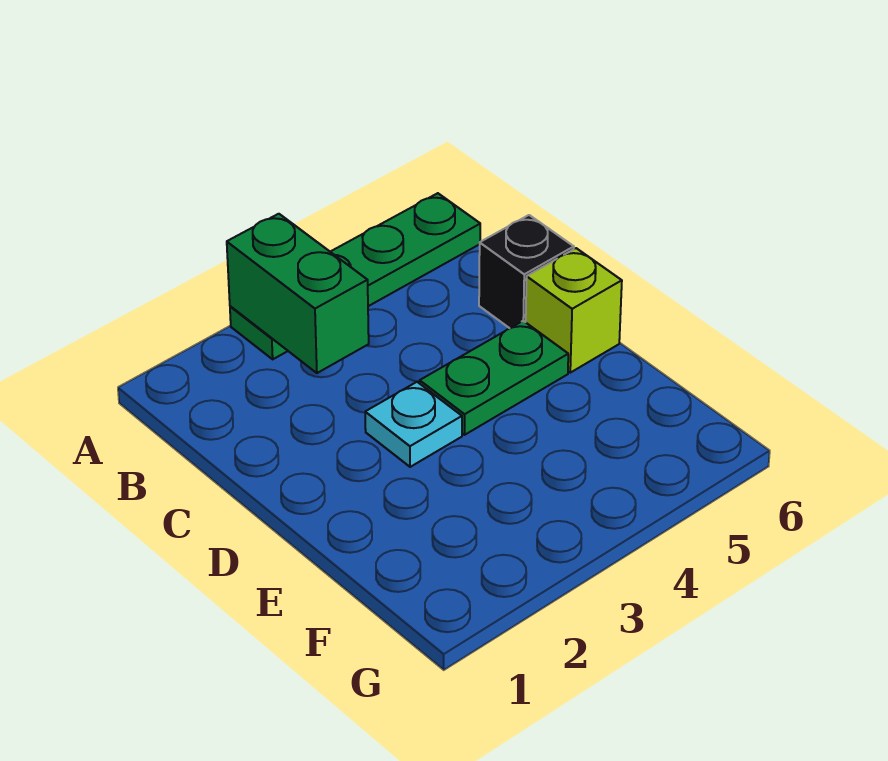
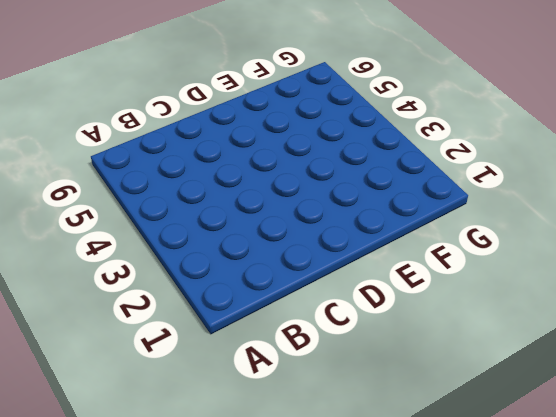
none -> green plate A3:A6 level 1
none -> black brick C6 level 1

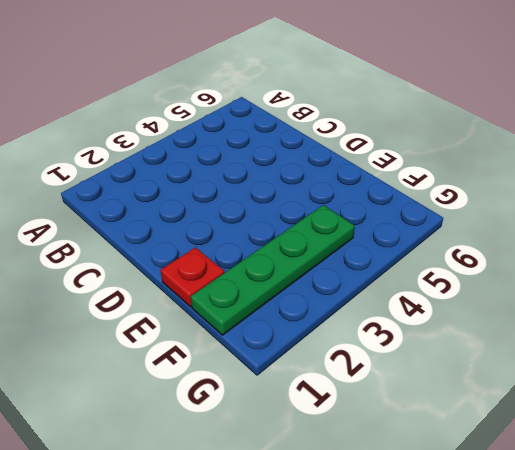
red plate E1 level 1 -> none
green plate F1:F4 level 1 -> green plate A3:A6 level 1
none -> black brick C6 level 1
none -> cyan plate D3 level 1

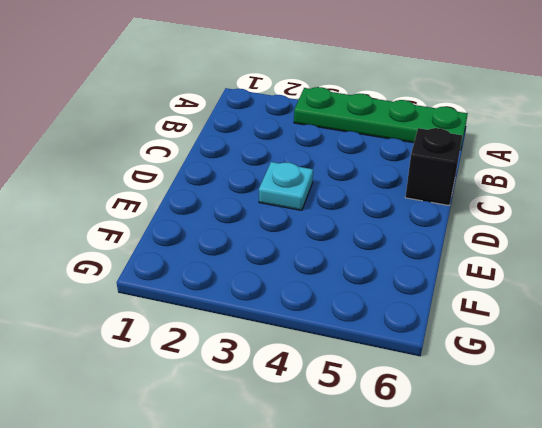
none -> green plate D4:D5 level 1
none -> lime brick D6 level 1

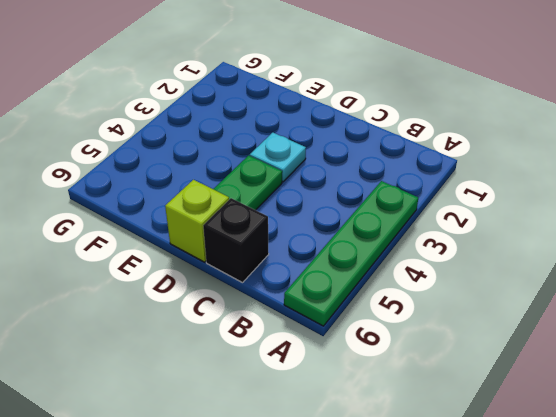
none -> green brick A3:B3 level 2

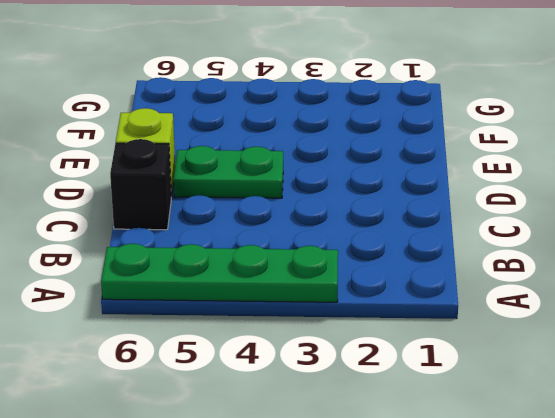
none -> cyan plate D3 level 1
none -> green brick A3:B3 level 2

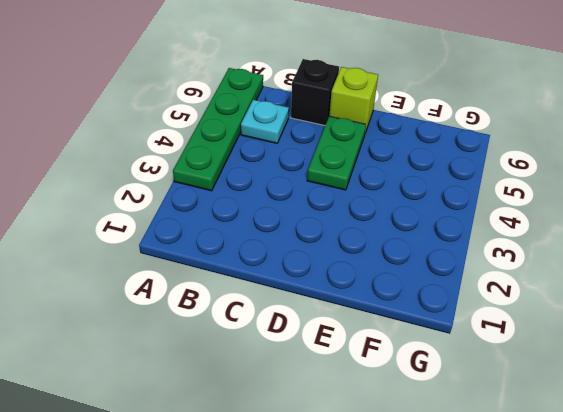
cyan plate B5 level 1 -> cyan plate D3 level 1
none -> green brick A3:B3 level 2

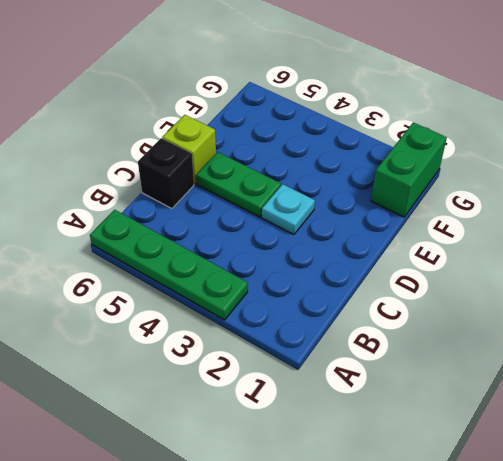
green brick F1:G1 level 1 -> green brick A3:B3 level 2

